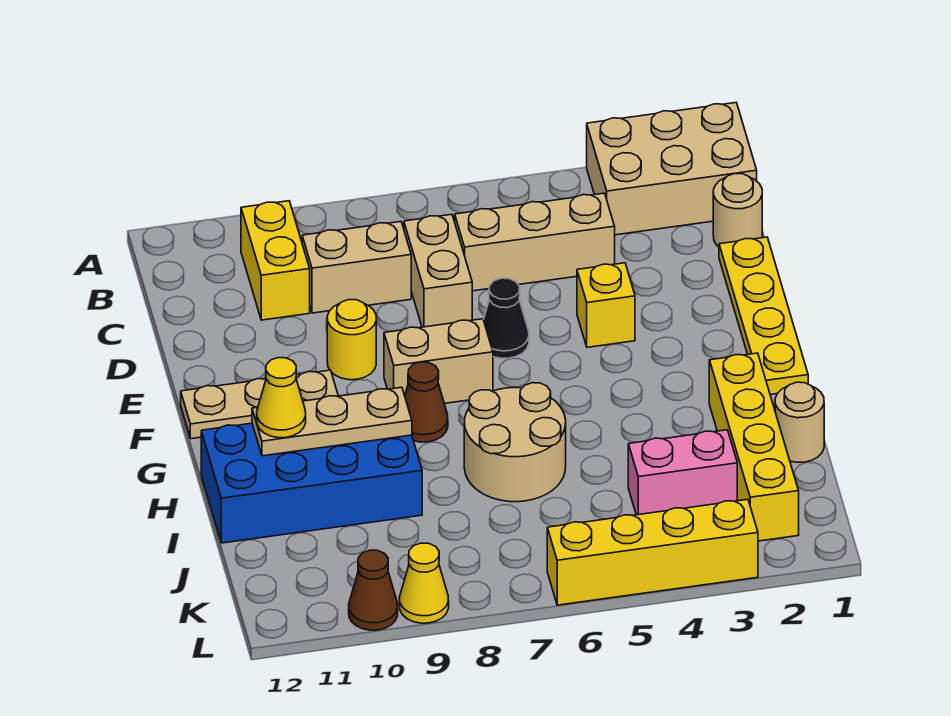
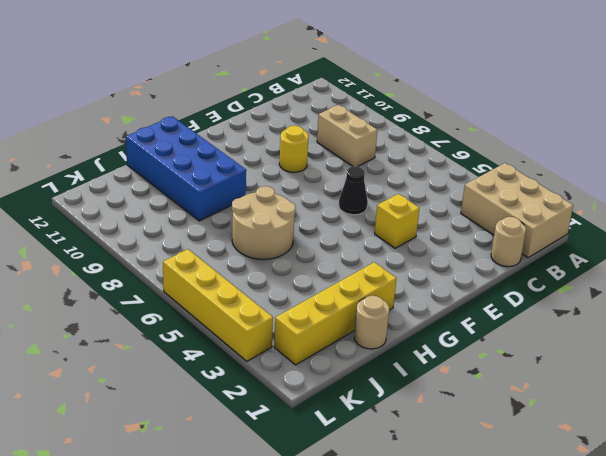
none -> yellow brick B10:C10 level 1
none -> tan brick C4:C6 level 1
none -> tan brick C7:D7 level 1

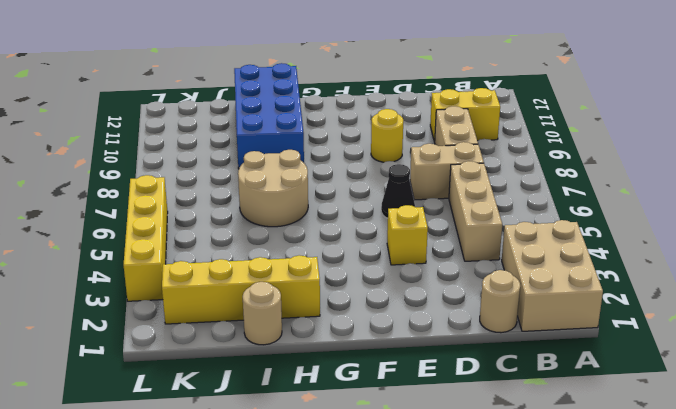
none -> yellow plate D1:G1 level 1
none -> tan brick F7:F8 level 1
none -> tan plate F10:F12 level 1

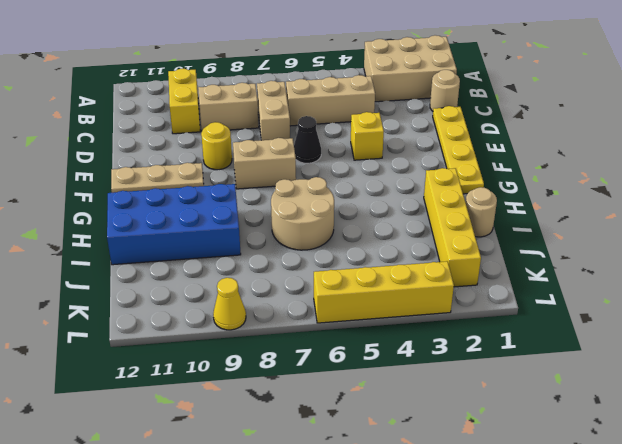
none -> brown cone G8 level 1
none -> pink brick J3:J4 level 1
none -> brown cone L10 level 1

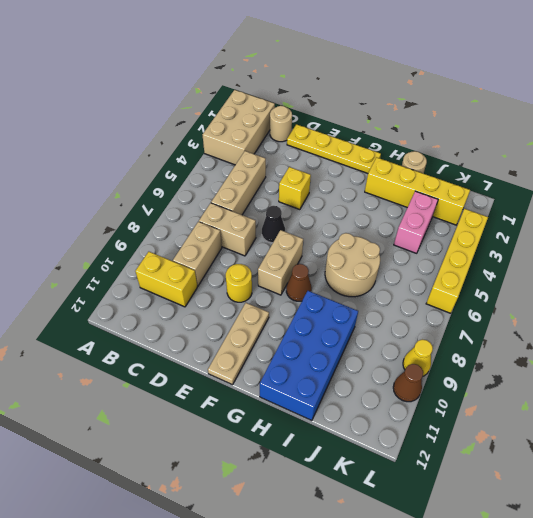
none -> tan plate H9:H11 level 2
none -> yellow cone H11 level 3

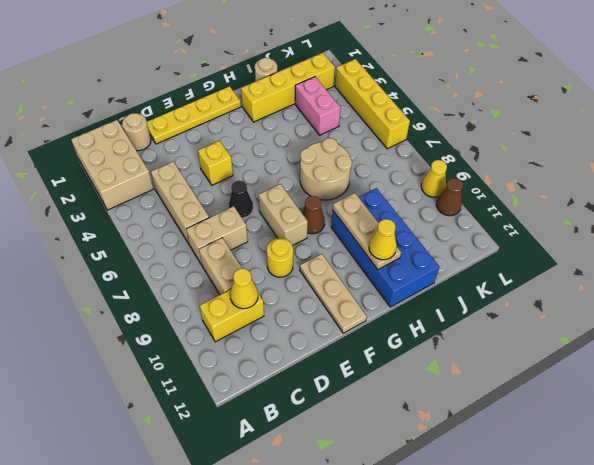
yellow cone C10 level 2 -> none

